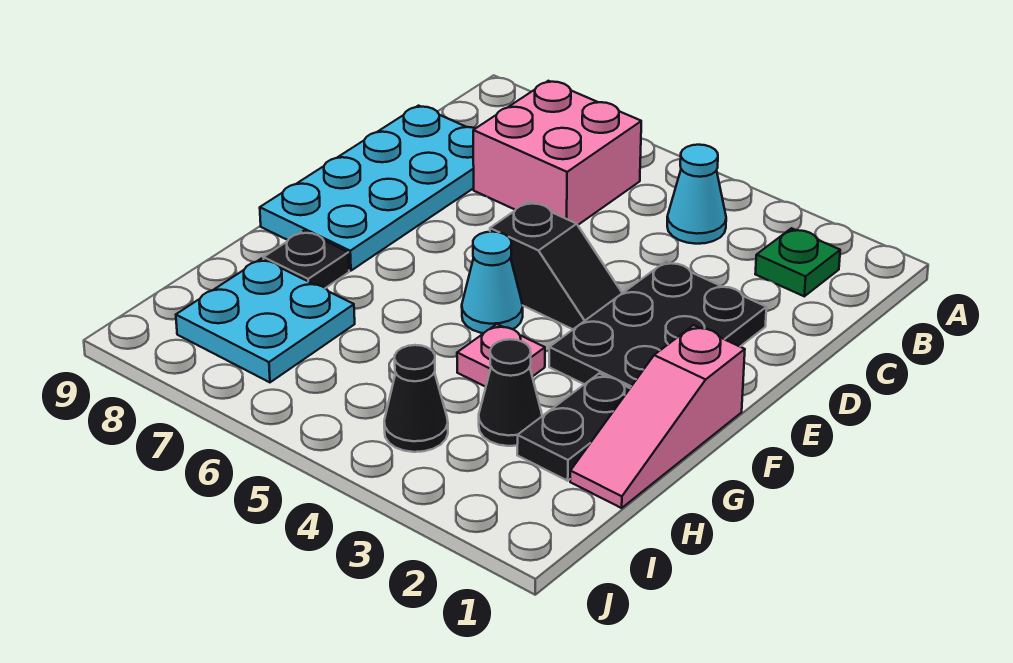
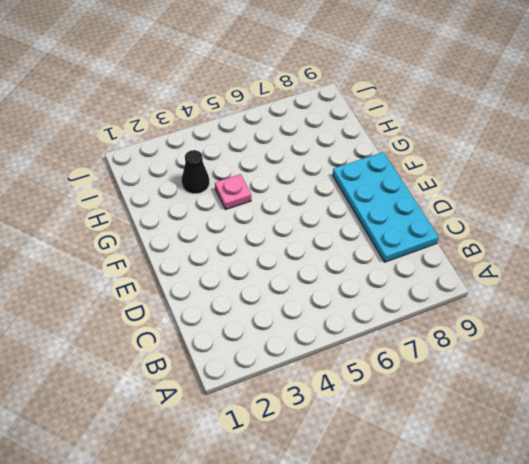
none -> green plate B2 level 1
none -> cyan cone B4 level 1
none -> pink brick B6:C7 level 1

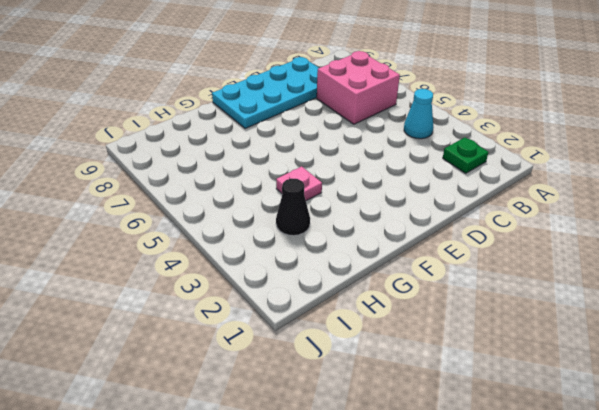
none -> black plate D2:F3 level 1
none -> black slope E4:E5 level 1 top 5
none -> pink slope F1:H1 level 1 top F

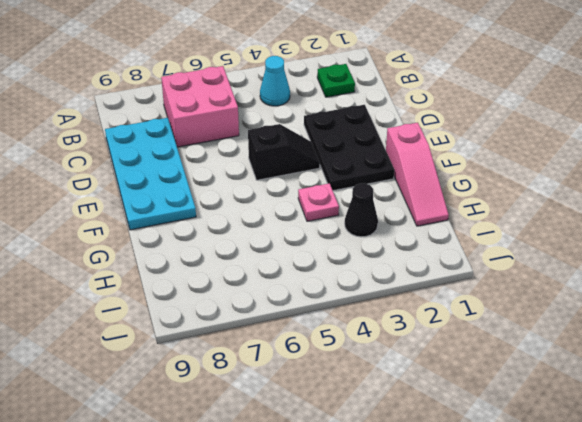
none -> cyan cone F5 level 1
none -> black plate G2:H2 level 1
none -> black plate G8 level 1

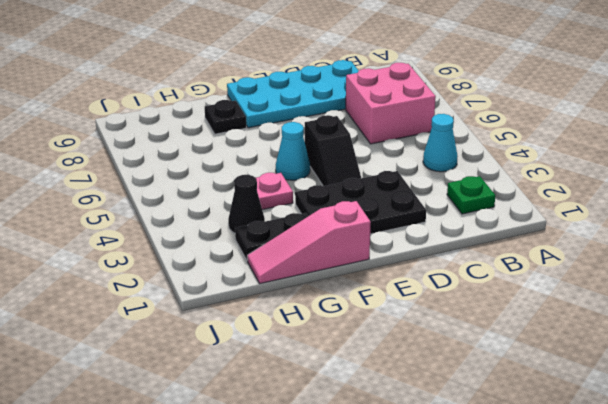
none -> cyan plate H7:I8 level 1
none -> black cone I4 level 1

